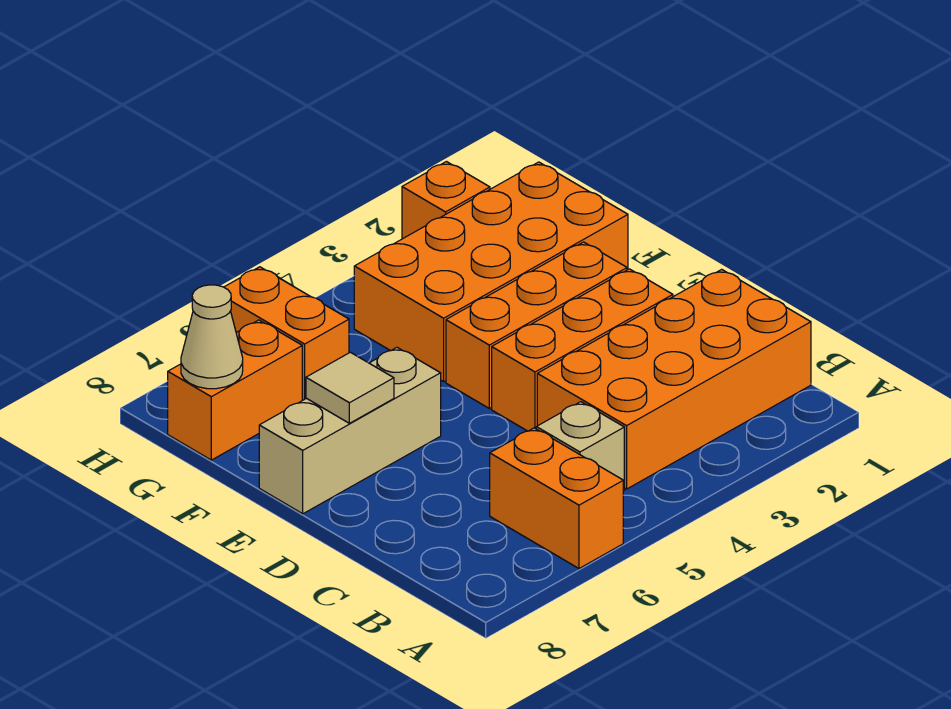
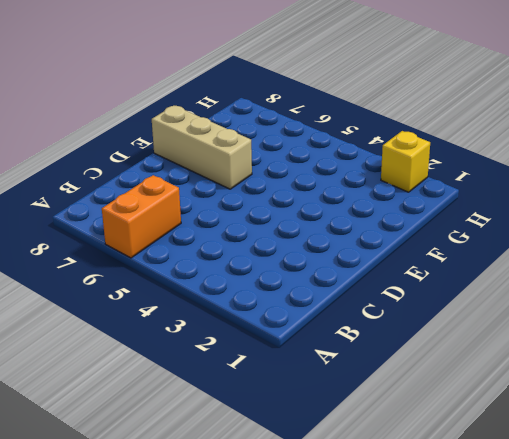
yellow brick H2 level 1 -> orange brick H2 level 1
none -> orange brick B1:C4 level 1
none -> tan brick B5 level 1
none -> orange brick D2:D4 level 1

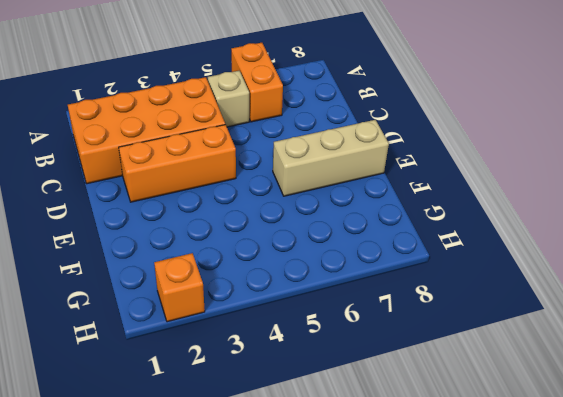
none -> orange brick E2:E4 level 1
none -> orange brick F1:G4 level 1
none -> orange brick G6:H6 level 1

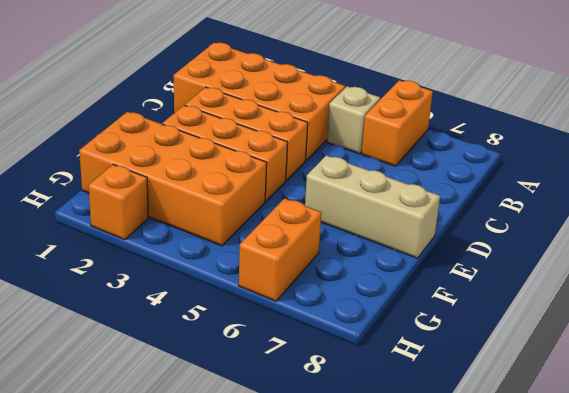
none -> orange brick G7:G8 level 1
none -> tan tile E7 level 2
none -> tan cone G8 level 2

